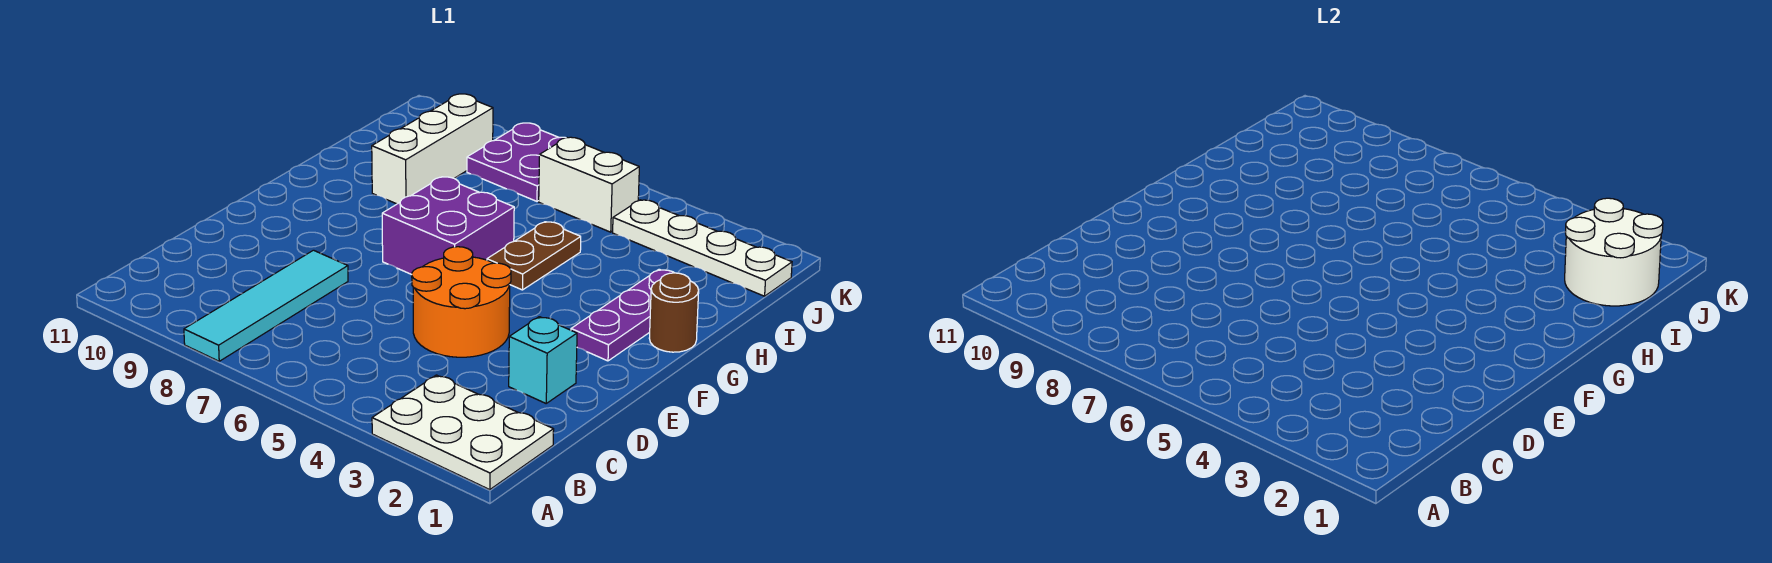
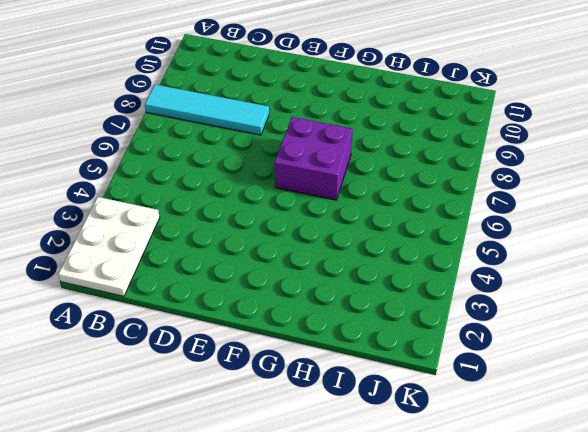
none -> cyan brick D2 level 1
none -> orange round brick D4:E5 level 1
none -> purple plate F2:H2 level 1

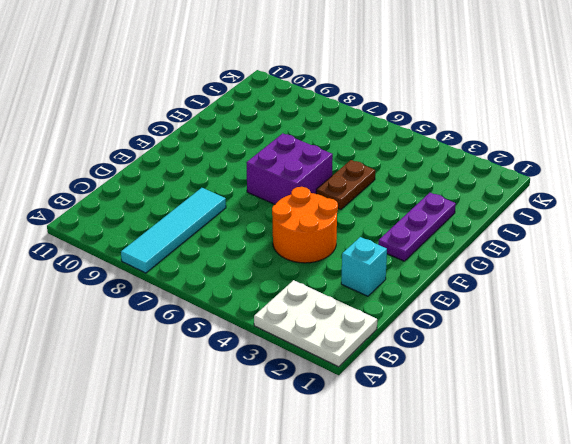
none -> brown round brick G1 level 1
none -> white brick H9:J9 level 1
none -> white plate J1:J4 level 1

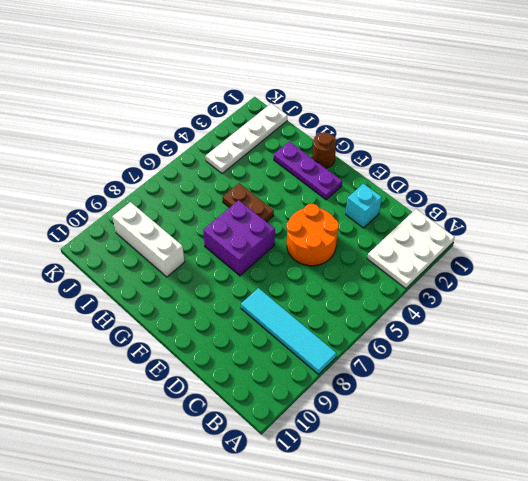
none -> white brick J5:J6 level 1
none -> purple plate J7:K8 level 1
none -> white round brick I1:J2 level 2

